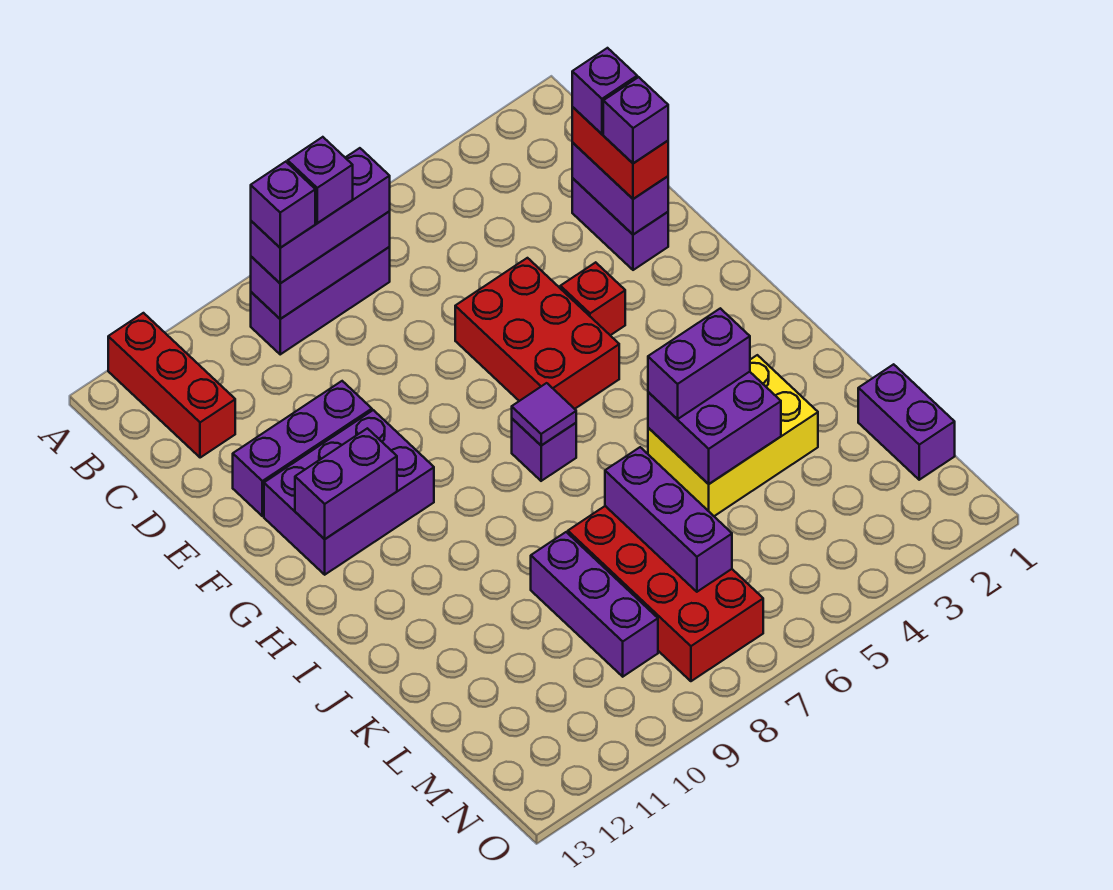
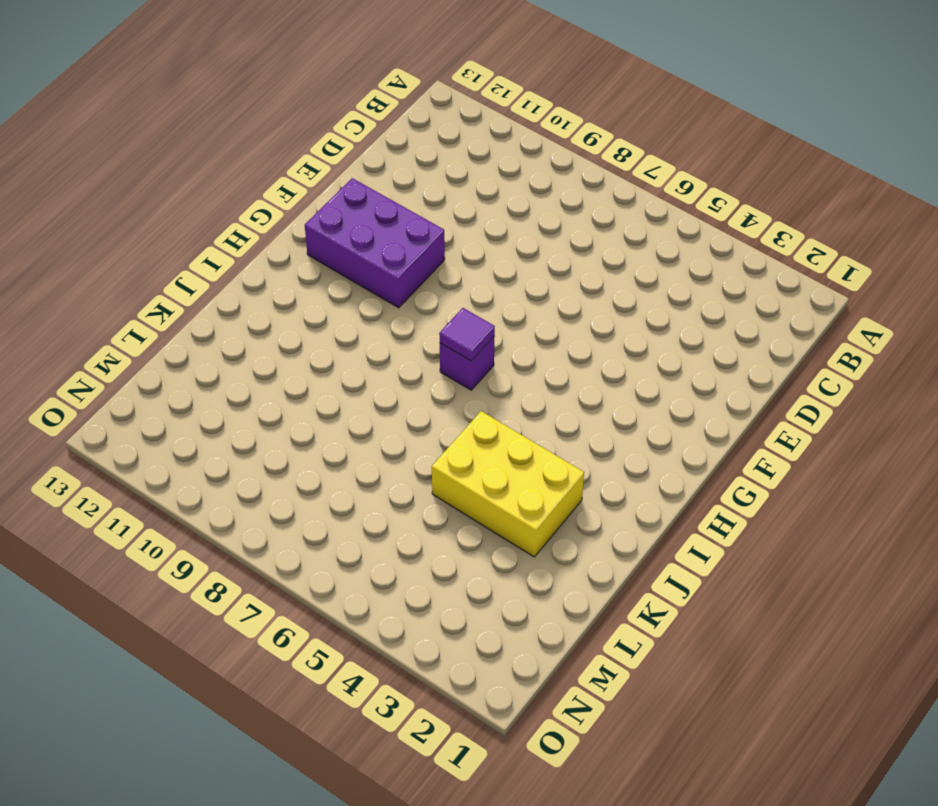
none -> red brick A12:C12 level 1
none -> purple brick B7:B9 level 1
none -> purple brick D2:E2 level 1

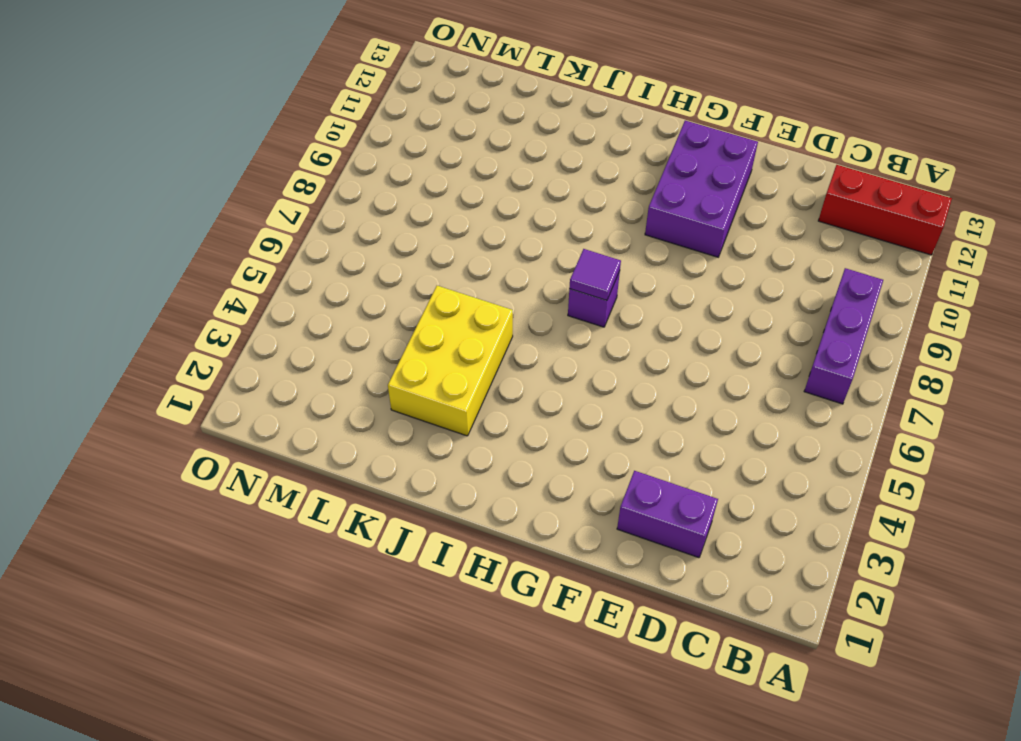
none -> red brick E5:G6 level 1
none -> purple brick E10:E12 level 1
none -> red brick F4 level 1

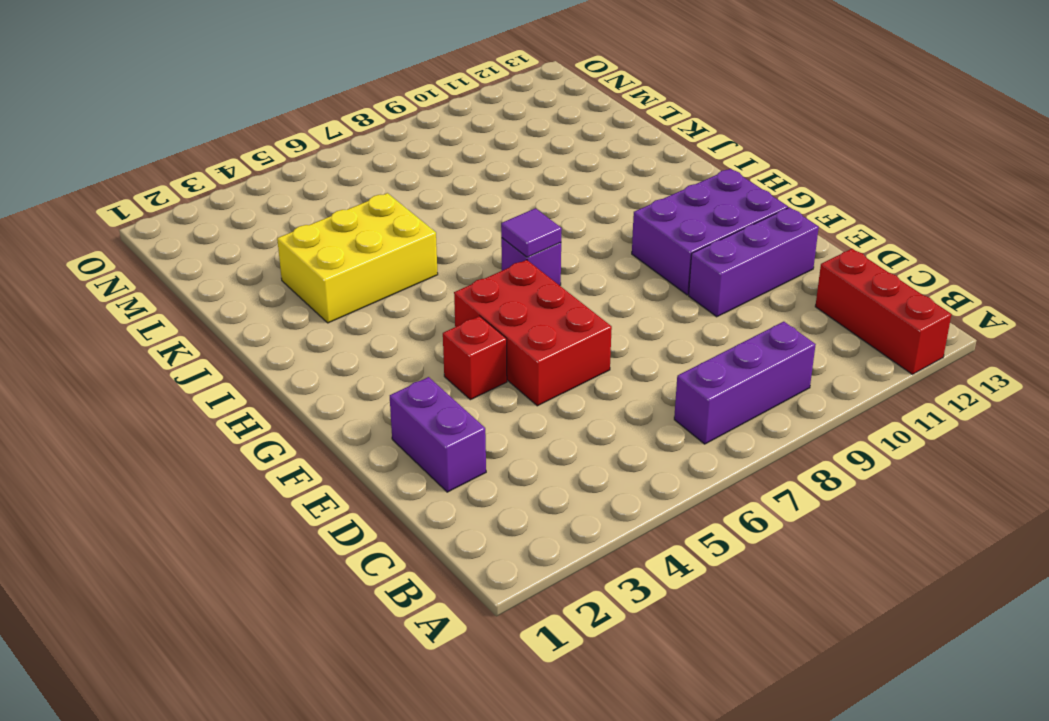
none -> red brick K7:N8 level 1
none -> purple brick K9:M9 level 1
none -> purple brick L1:M1 level 1

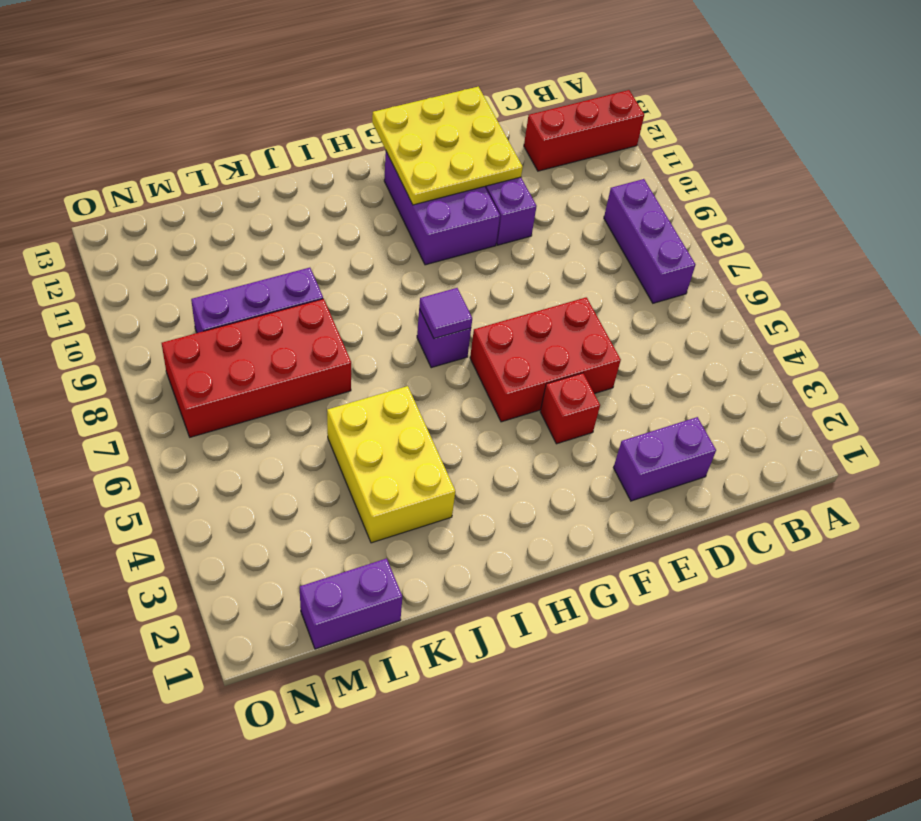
yellow plate E11:G13 level 2 -> purple brick G11:G12 level 2
none -> purple brick B7:B9 level 2
none -> purple brick D2:E2 level 2
none -> purple brick J4:K5 level 2

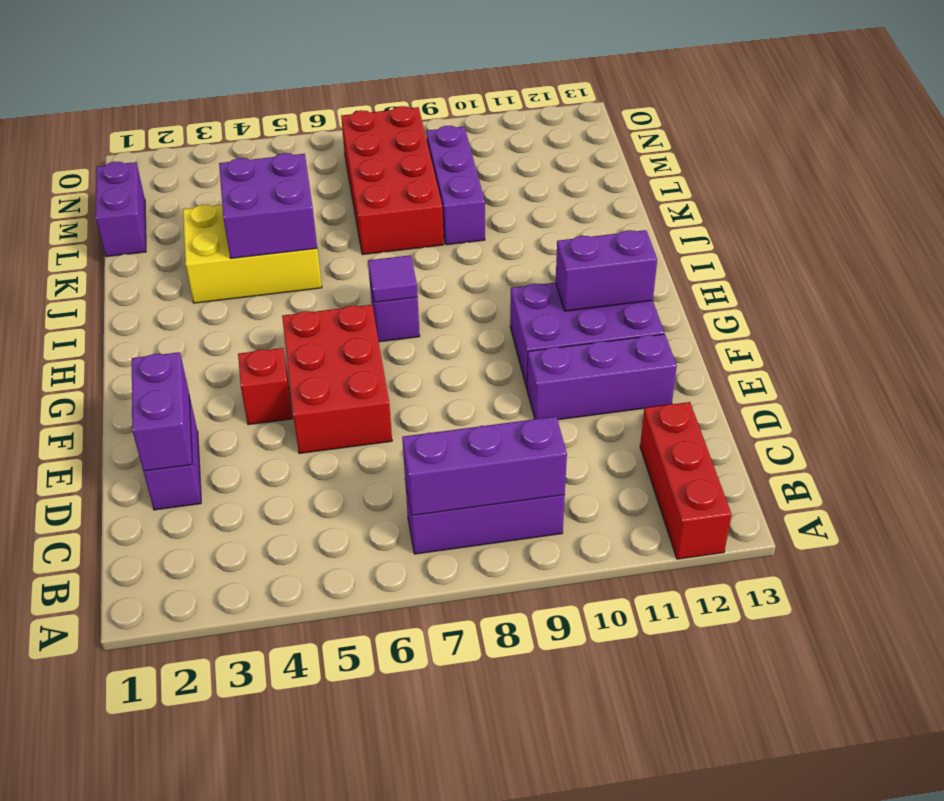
none -> purple brick K7:M7 level 2
none -> purple brick B7:B9 level 3
none -> red brick D2:E2 level 3

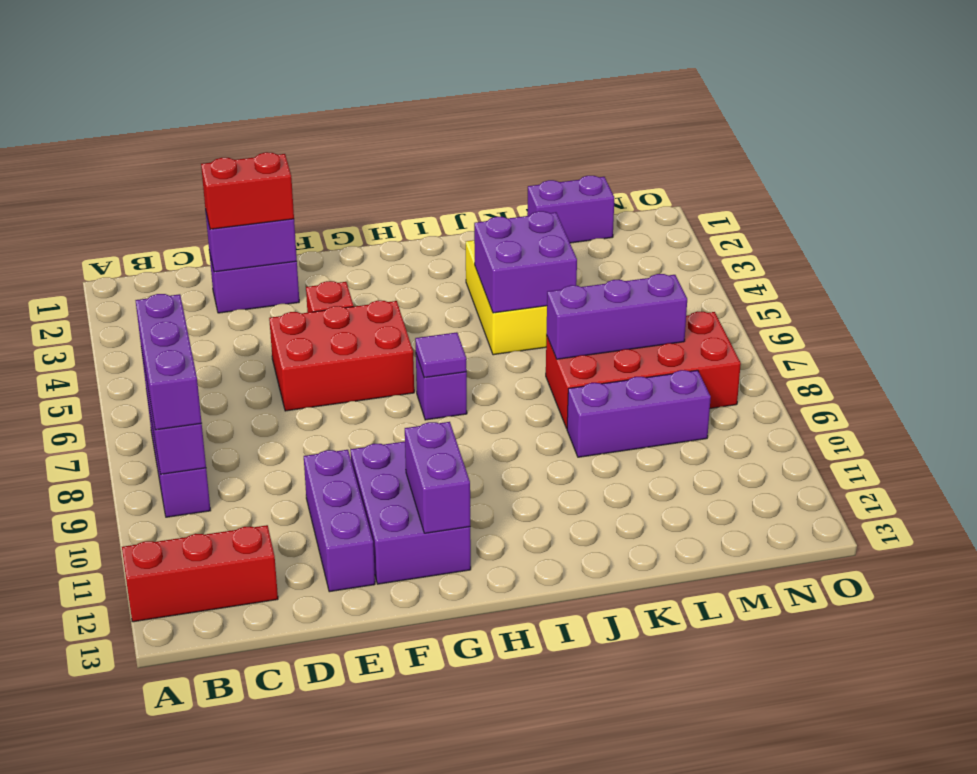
none -> purple brick J4:J5 level 3
none -> purple brick B8 level 4
none -> purple brick B9 level 4

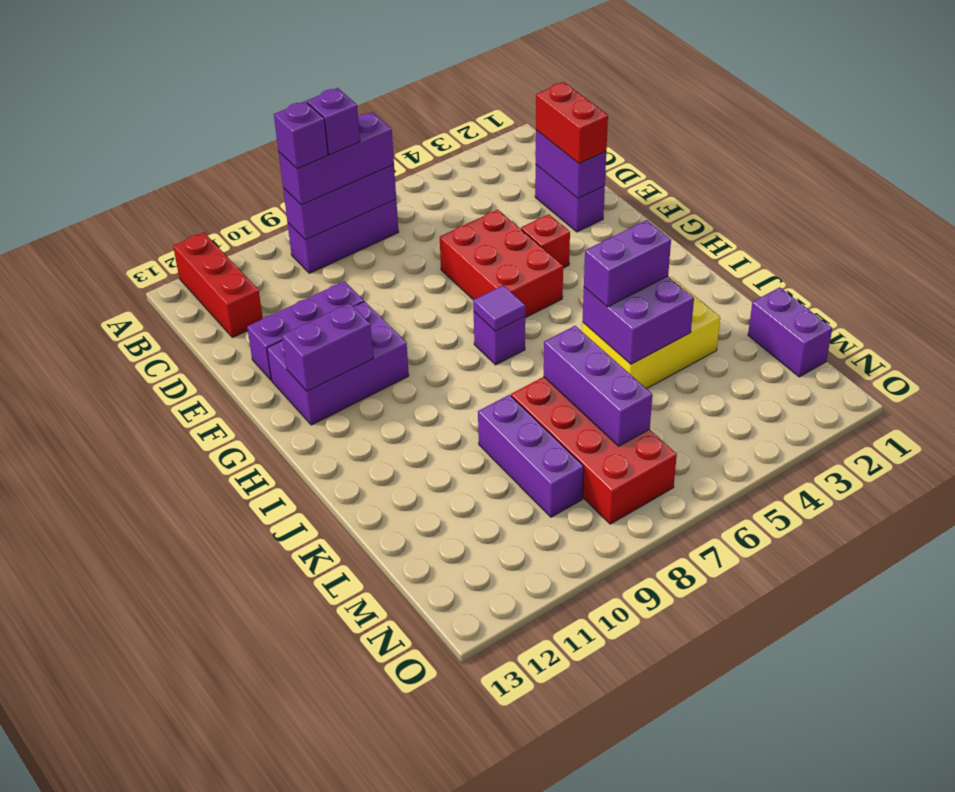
none -> purple brick D2 level 4
none -> purple brick E2 level 4

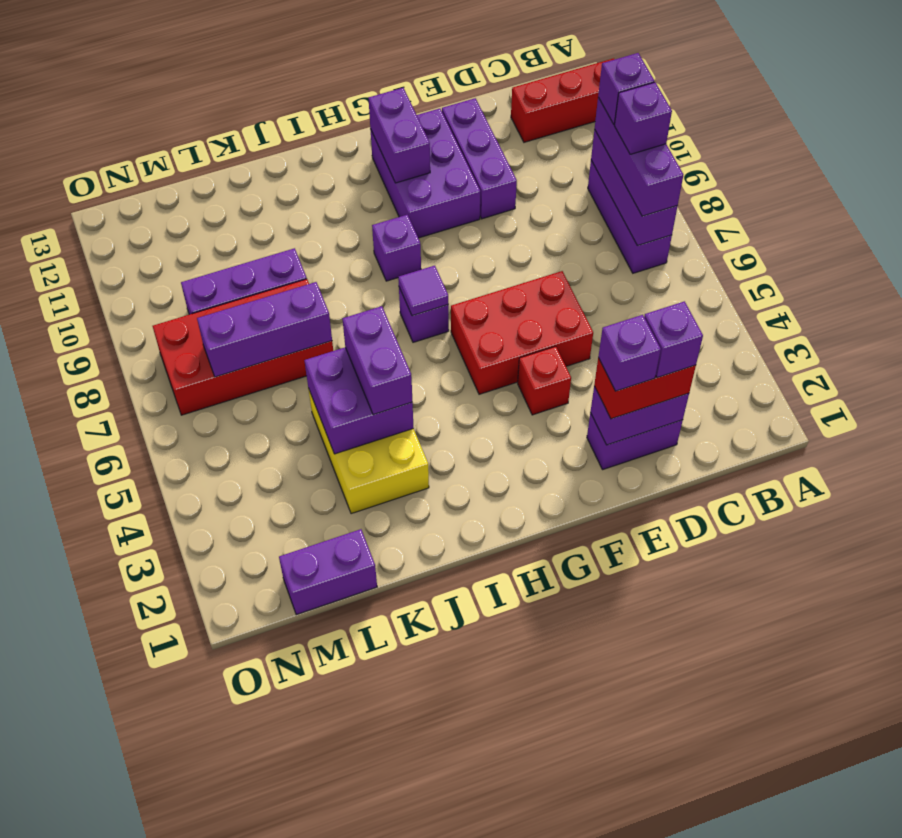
purple brick H9 level 1 -> none

